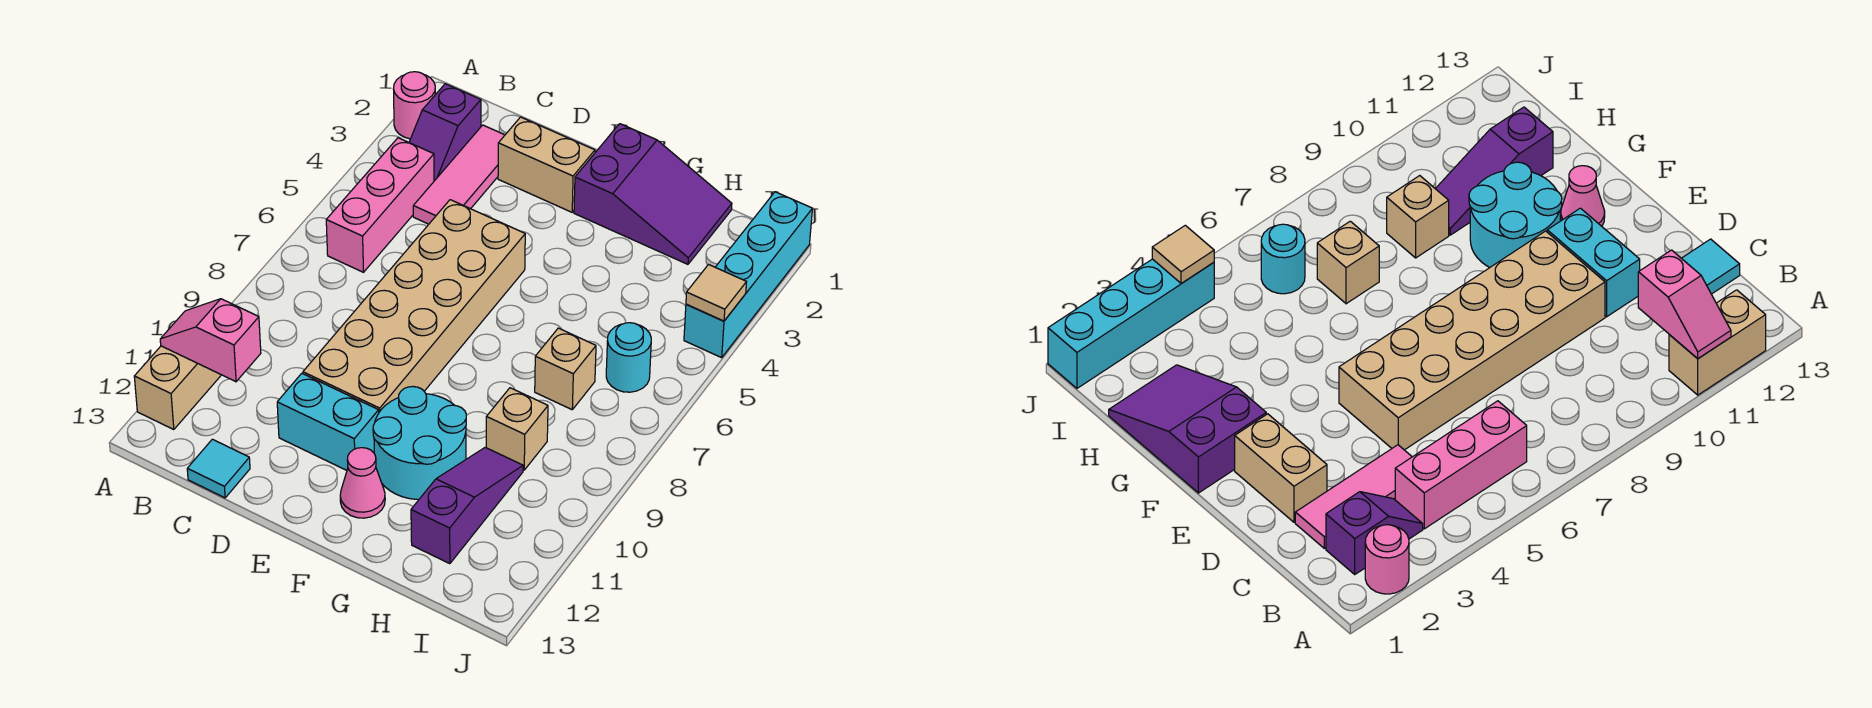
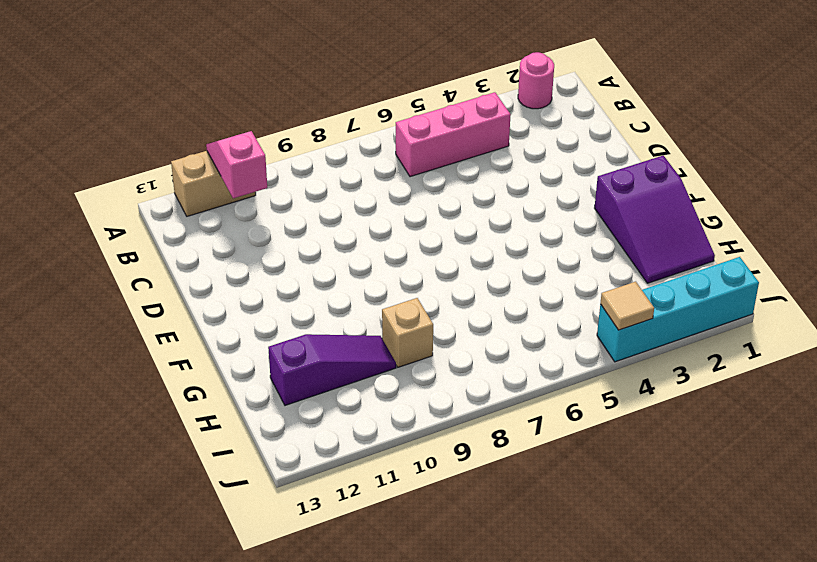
none -> purple slope B2:B3 level 1 top 2
none -> pink tile C2:C4 level 1
none -> cyan tile C13 level 1

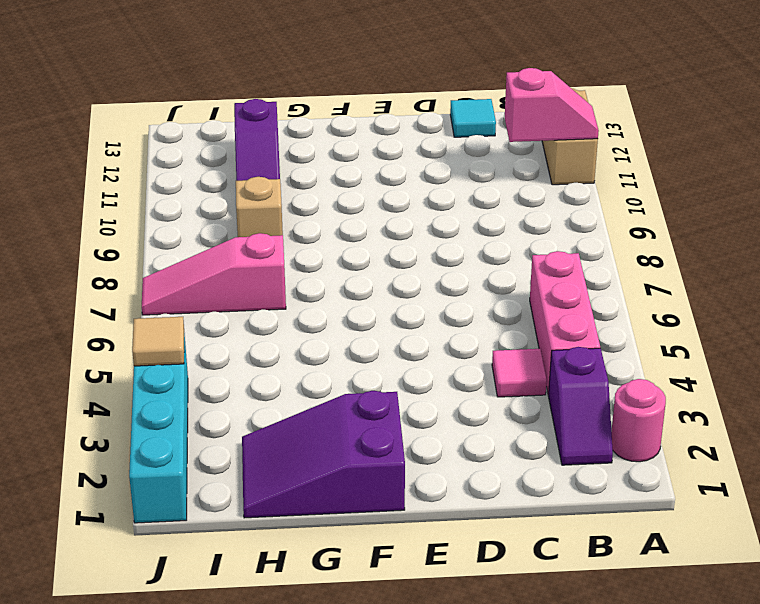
purple slope B2:B3 level 1 top 3 -> purple slope B2:B3 level 1 top 2
pink tile C4 level 1 -> pink tile C2:C4 level 1
pink slope H7:J7 level 1 top H -> tan brick H7 level 1
none -> tan brick D2:E2 level 1
none -> tan brick D5:E10 level 1
none -> cyan brick D11:E11 level 1

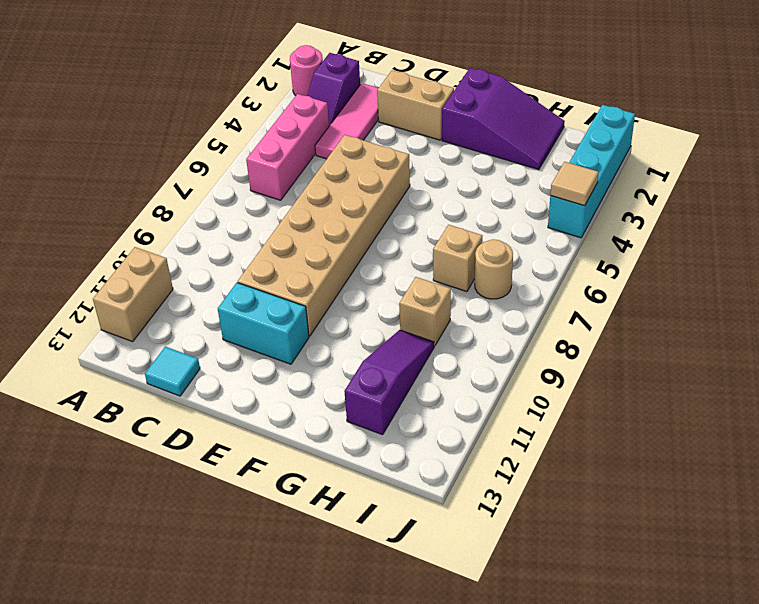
tan round brick I7 level 1 -> none
none -> cyan round brick F10:G11 level 1
none -> pink cone F12 level 1
none -> cyan round brick I6 level 1

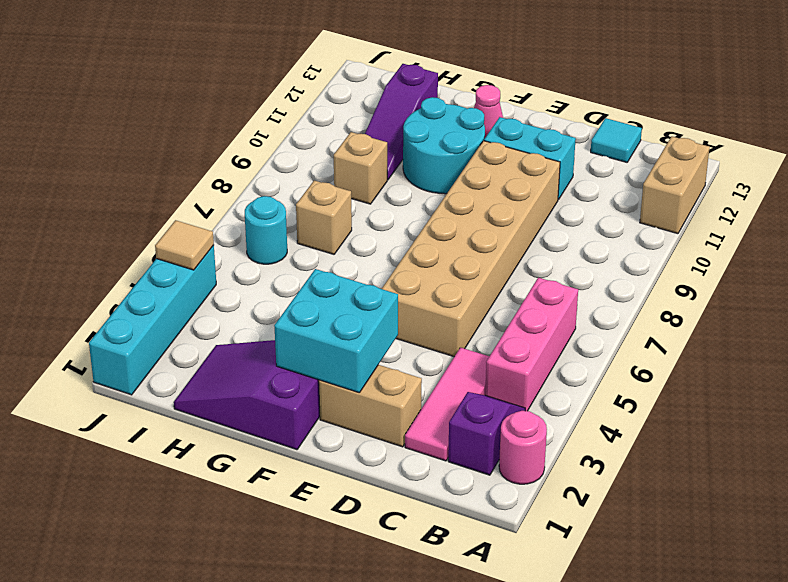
cyan brick E2:F3 level 2 -> none
none -> pink slope A11:B11 level 2 top B

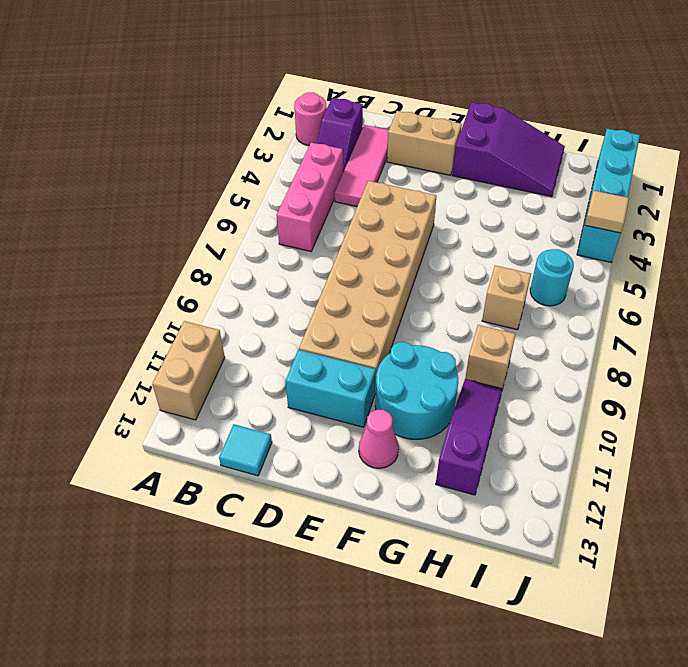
none -> pink slope A11:B11 level 2 top B

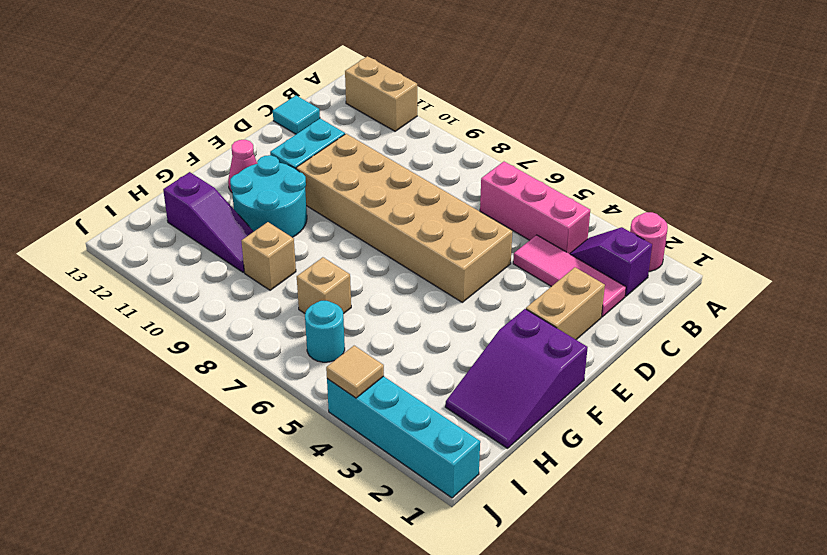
none -> pink slope A11:B11 level 2 top B

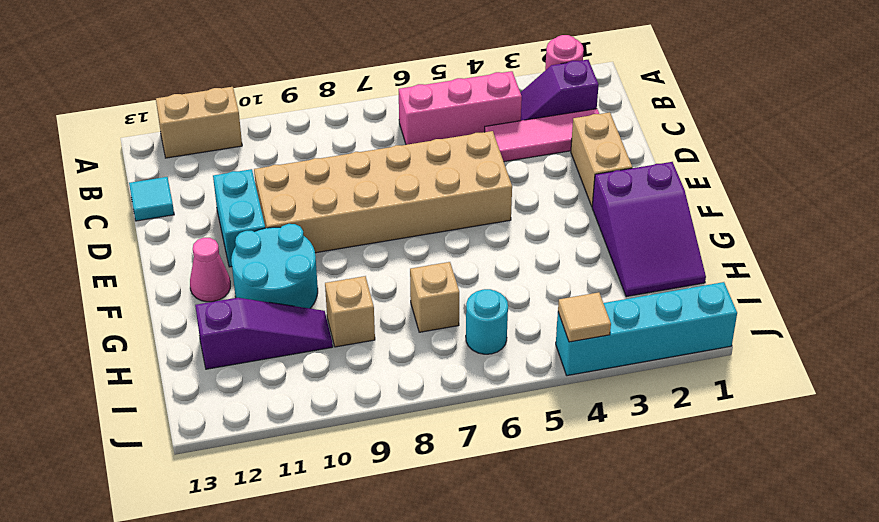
none -> pink slope A11:B11 level 2 top B

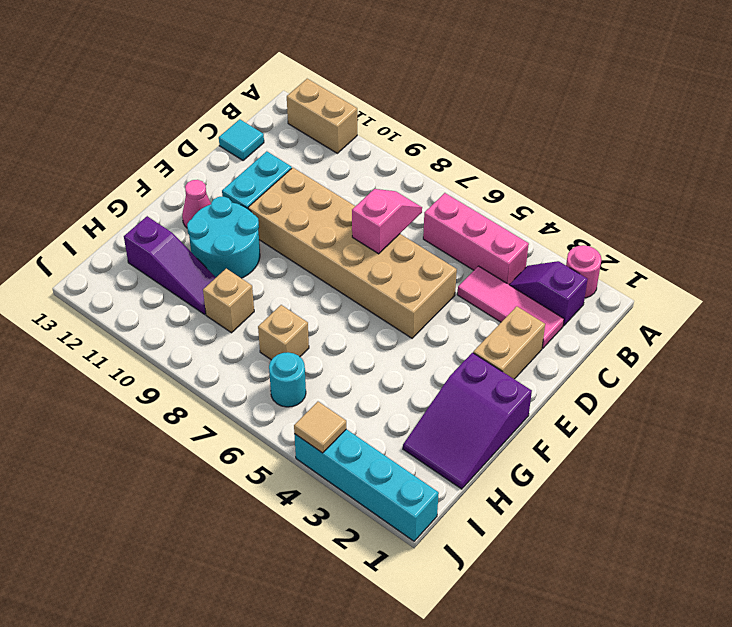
pink slope C7:D7 level 2 top D -> pink slope A11:B11 level 2 top B

